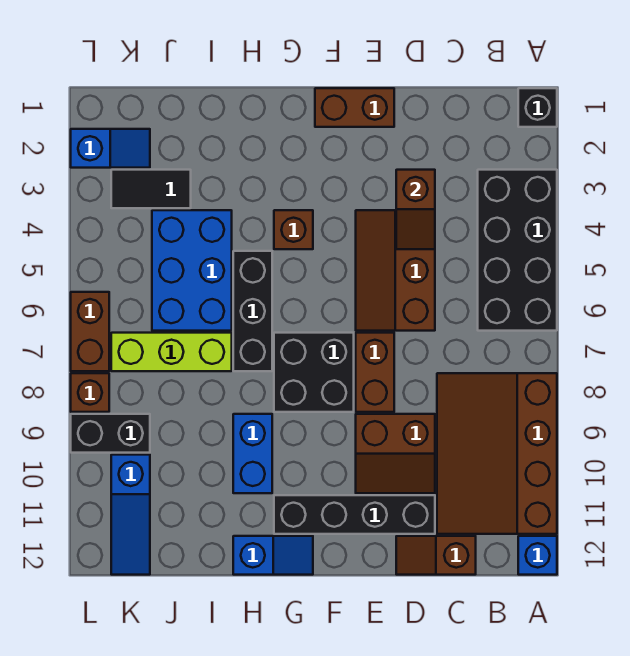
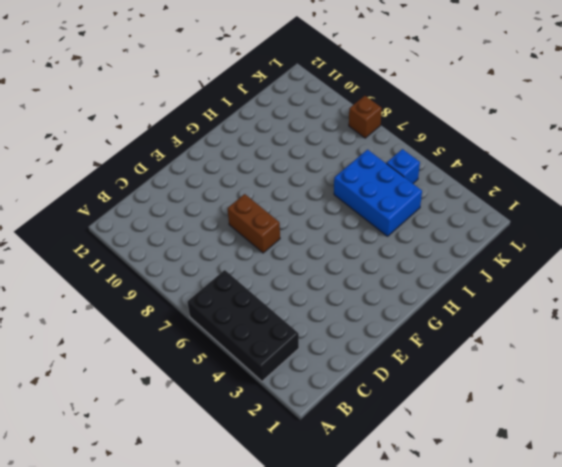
blue brick K5 level 1 -> blue brick A12 level 1
none -> black brick A1 level 1
none -> brown slope A8:C11 level 1 top A
none -> brown slope C12:D12 level 1 top C

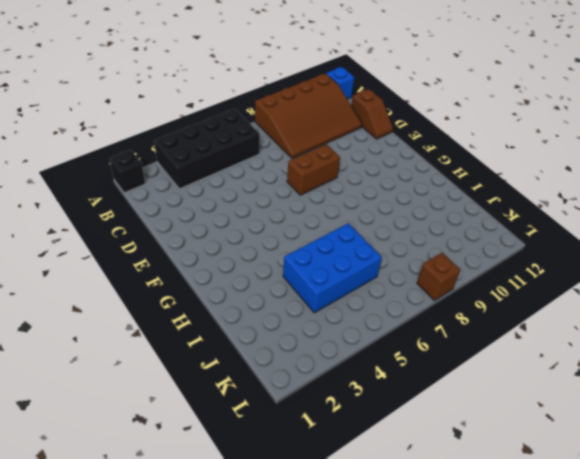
none -> brown slope D4:E6 level 1 top D
none -> brown slope D9:E10 level 1 top 9
none -> black brick D11:G11 level 1

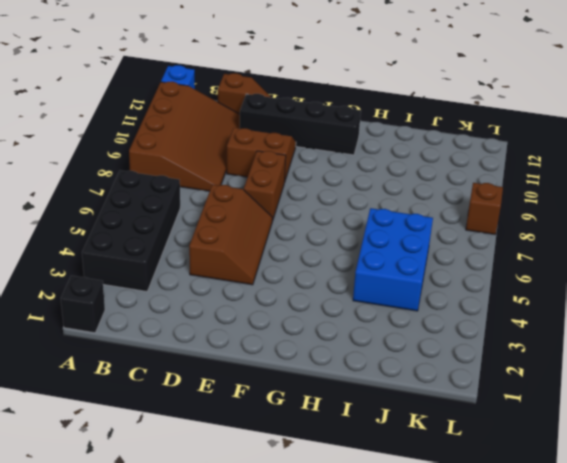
none -> brown brick E1:F1 level 1
none -> black brick F7:G8 level 1
none -> brown brick G4 level 1

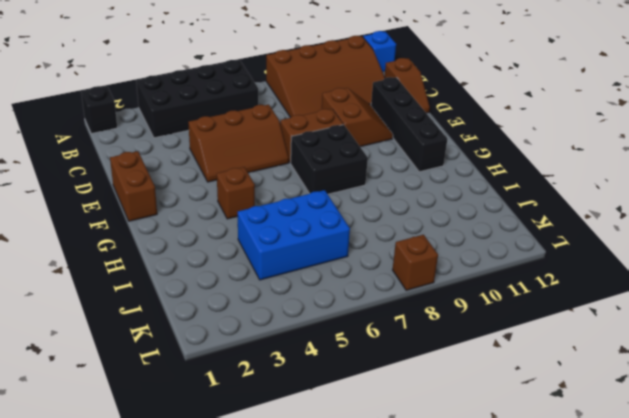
none -> blue slope G12:H12 level 1 top H
none -> black brick H5:H7 level 1
none -> blue brick H9:H10 level 1

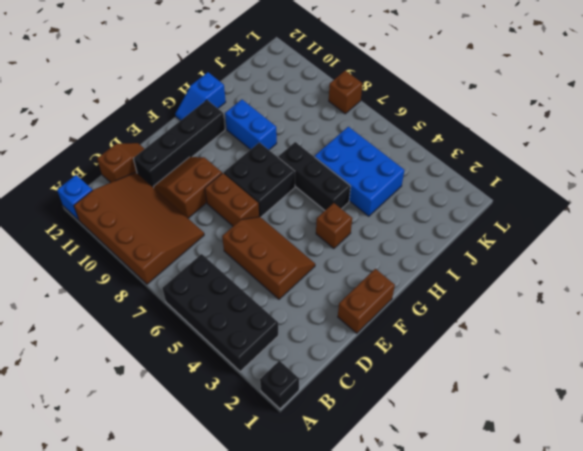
none -> lime brick I7:K7 level 1
none -> black tile J3:K3 level 1
none -> blue slope K2:L2 level 1 top L

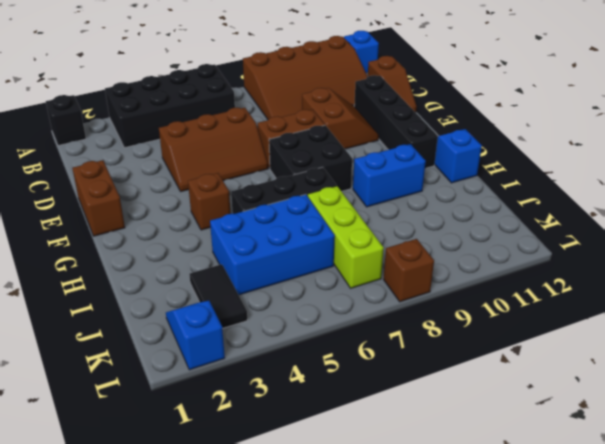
none -> black brick K9:L9 level 1
none -> blue slope K10:K12 level 1 top 10
none -> brown brick L6:L7 level 1

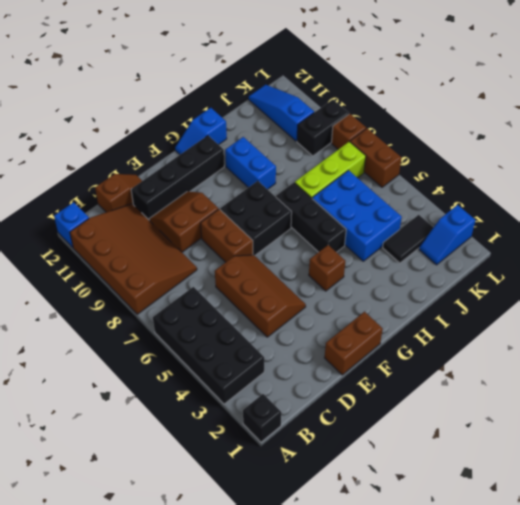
none -> brown slope D3:D4 level 2 top 3

